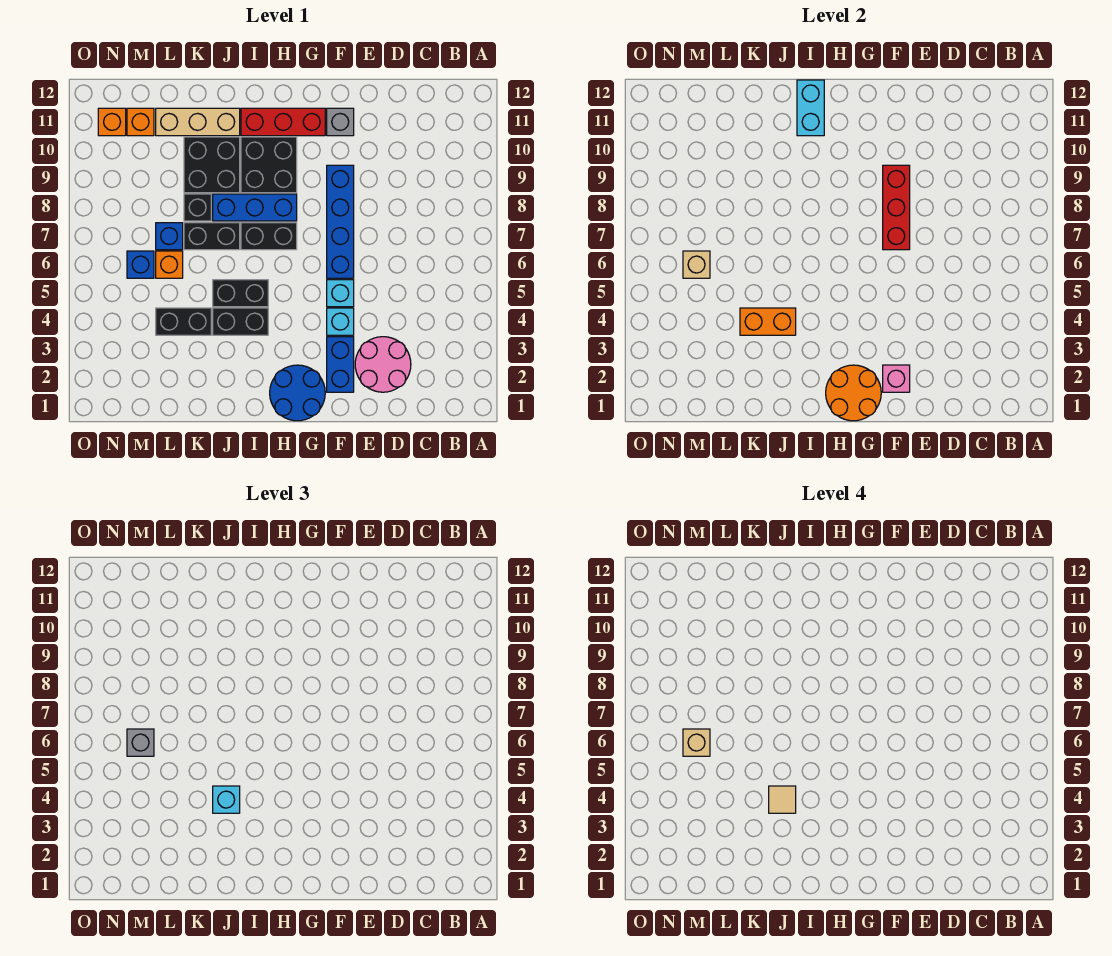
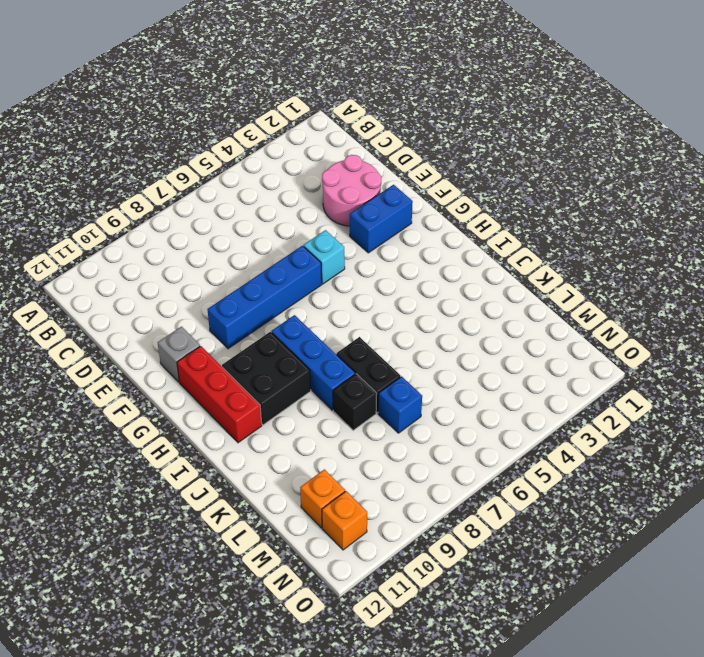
none -> cyan brick F4 level 1
none -> blue round brick G1:H2 level 1
none -> black brick H7:I7 level 1
none -> black brick I4:J4 level 1

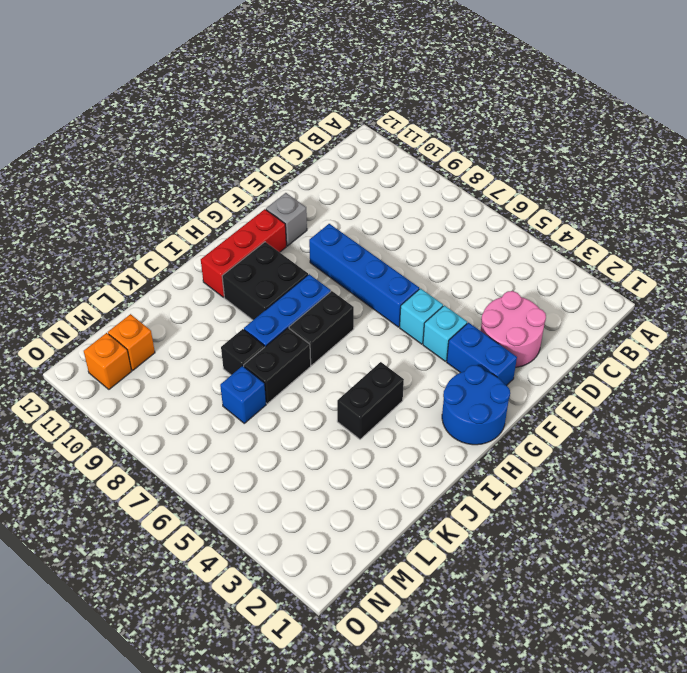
none -> black brick I5:J5 level 1
none -> black brick J9:K10 level 1
none -> tan brick J11:L11 level 1
none -> black brick K4:L4 level 1

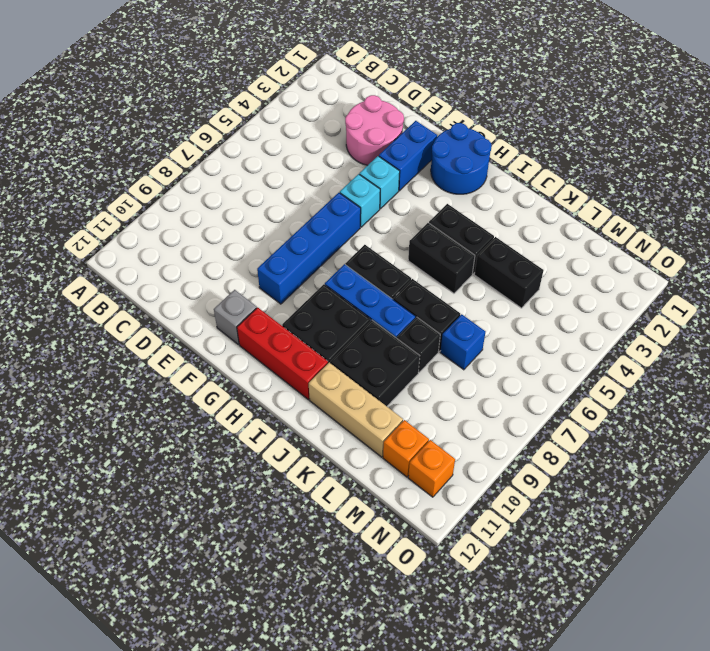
none -> orange brick L6 level 1
none -> blue brick M6 level 1
none -> pink brick F2 level 2
none -> red brick F7:F9 level 2

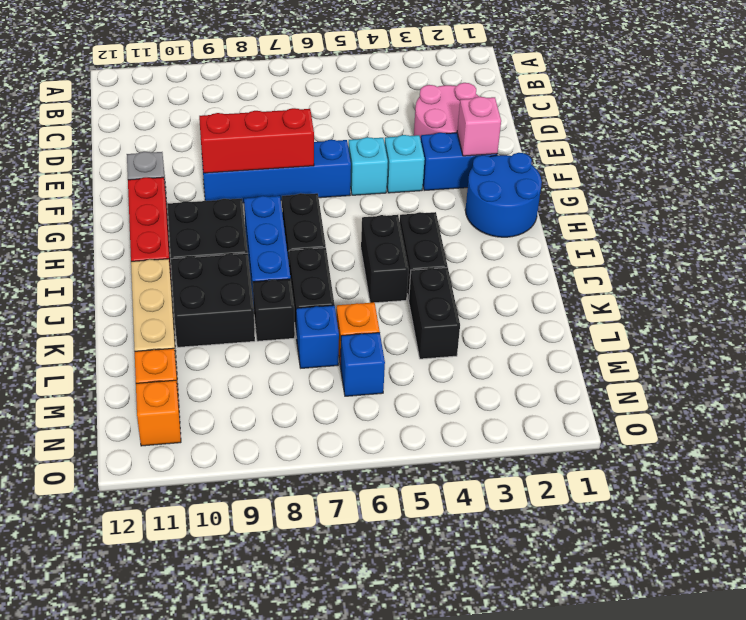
none -> orange round brick G1:H2 level 2
none -> cyan brick I11:I12 level 2
none -> orange brick J4:K4 level 2
none -> tan brick M6 level 2

